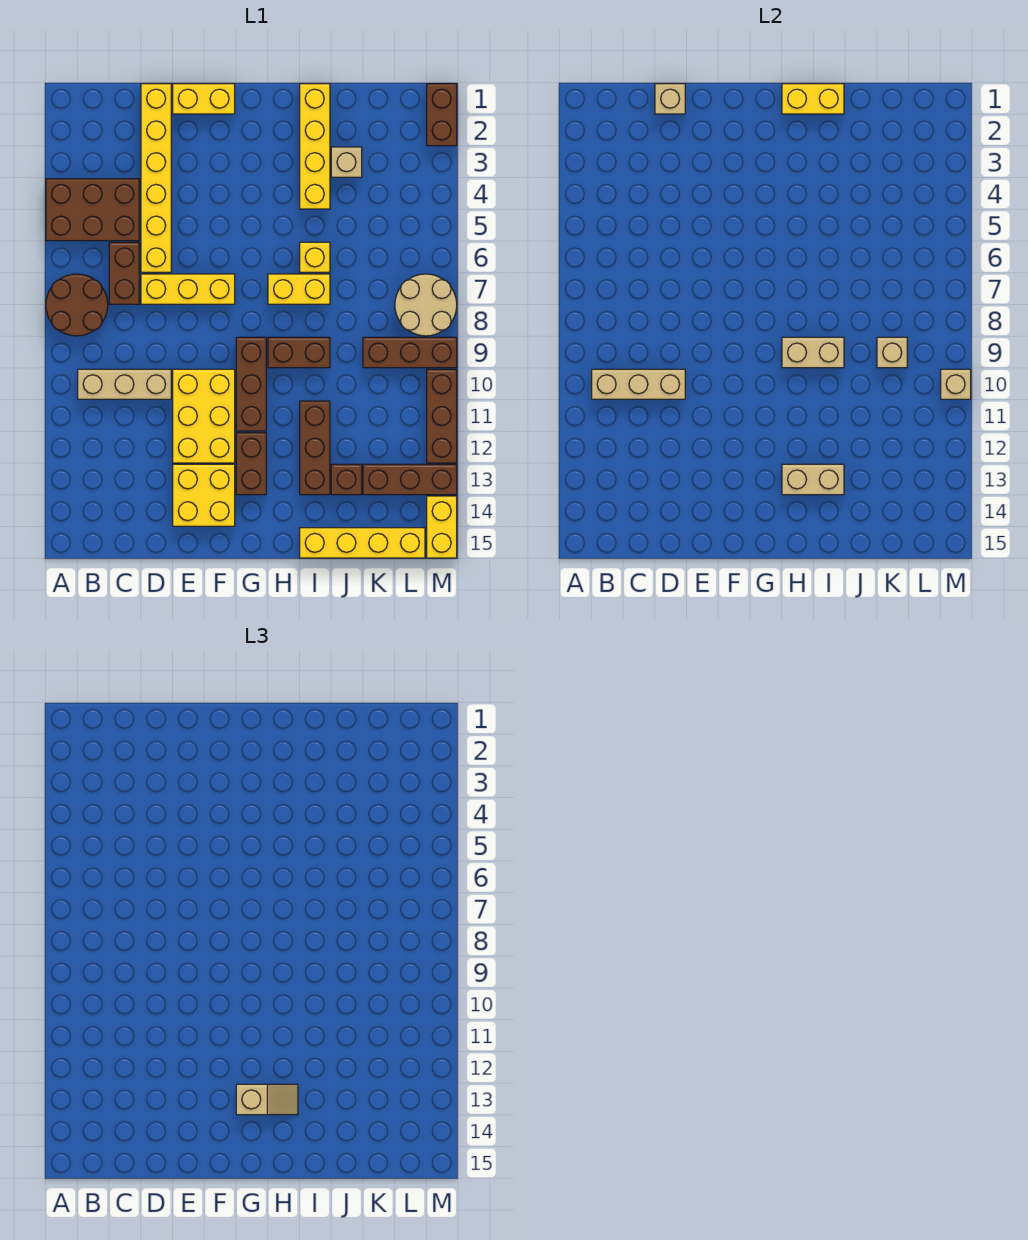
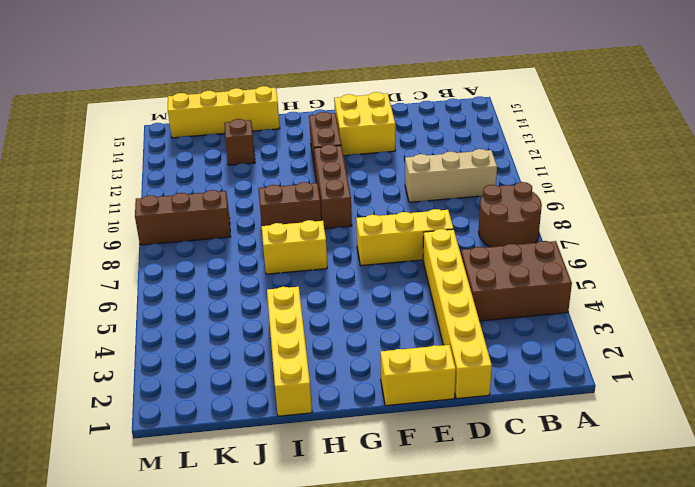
none -> brown brick C6:C7 level 1
none -> yellow brick E10:F12 level 1
none -> yellow brick I6 level 1
none -> brown brick I11:I13 level 1

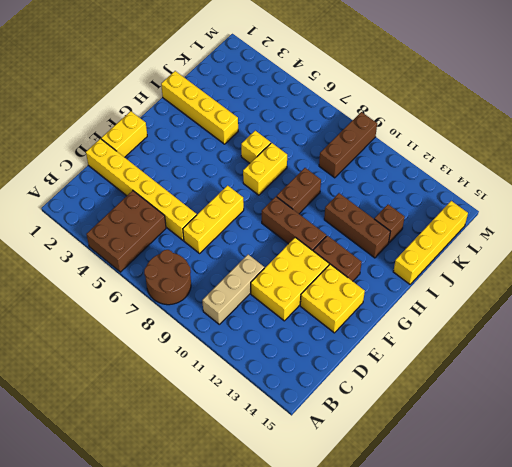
yellow brick D11:F12 level 1 -> yellow brick E10:F12 level 1
none -> brown brick C6:C7 level 1
none -> tan brick J3 level 1
none -> brown brick K13:M13 level 1
none -> tan round brick L7:M8 level 1

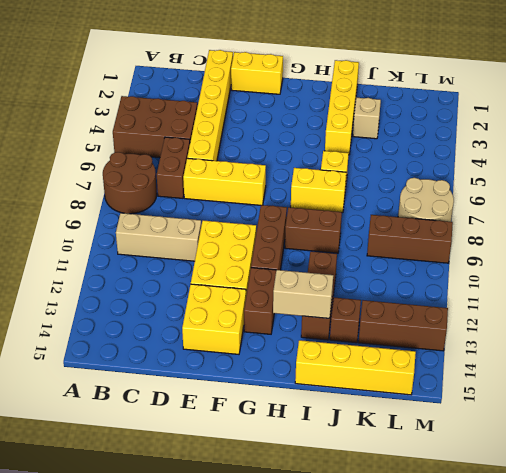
none -> brown brick M1:M2 level 1
none -> brown brick M10:M12 level 1
none -> yellow brick M14:M15 level 1
none -> tan brick B10:D10 level 2

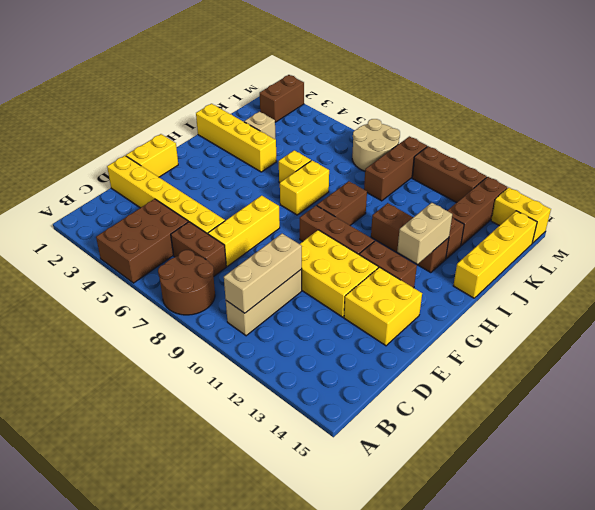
brown brick L2:M2 level 1 -> brown brick M1:M2 level 1
none -> tan brick D1 level 2
none -> yellow brick H1:I1 level 2
none -> tan brick H9:I9 level 2
none -> tan brick K9 level 2

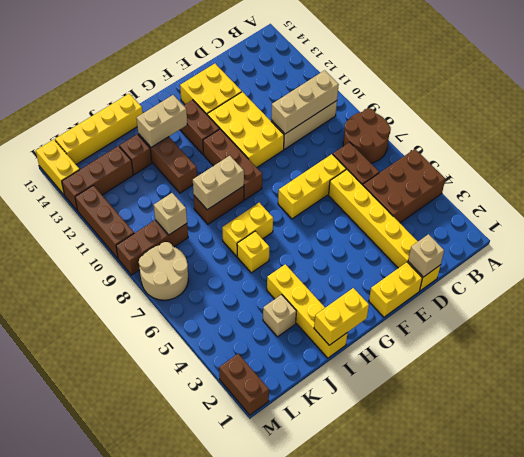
none -> tan brick M10 level 2
none -> tan slope G13:H13 level 3 top G

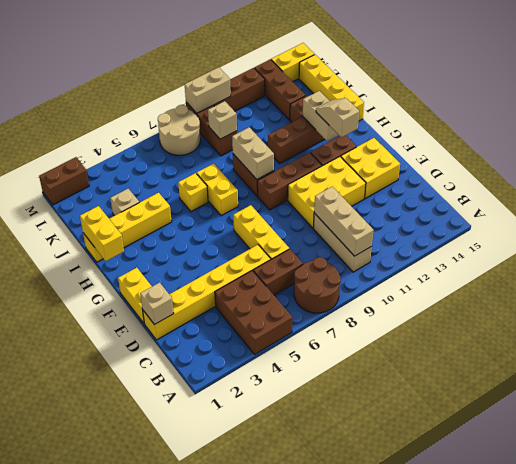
tan brick M9:M10 level 2 -> tan brick M10 level 2

